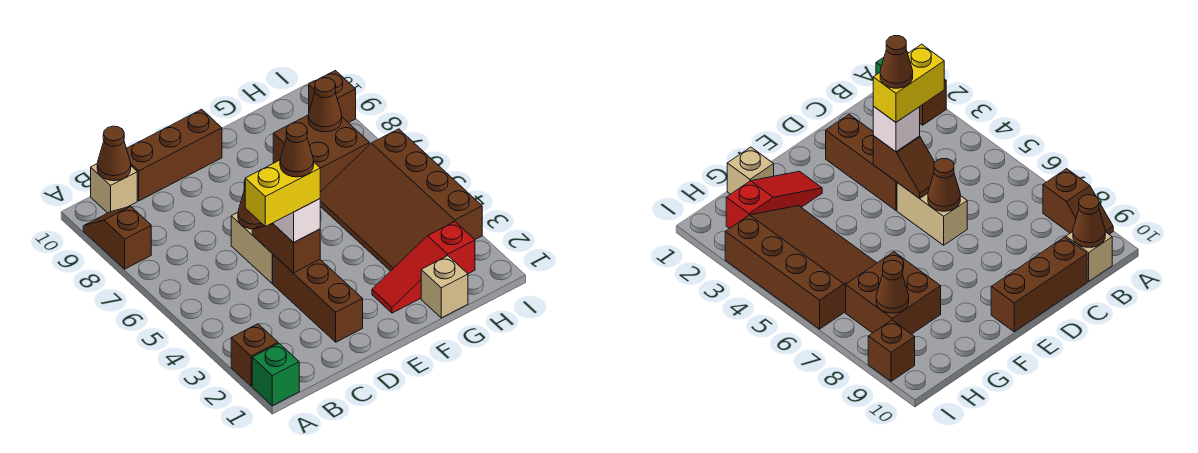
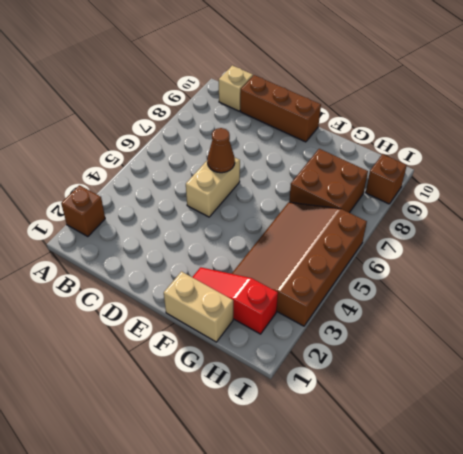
tan brick F1:G1 level 1 -> tan brick G1 level 1
none -> green brick A1 level 1
none -> brown slope A8:A9 level 1 top 8
none -> brown brick D2:D4 level 1

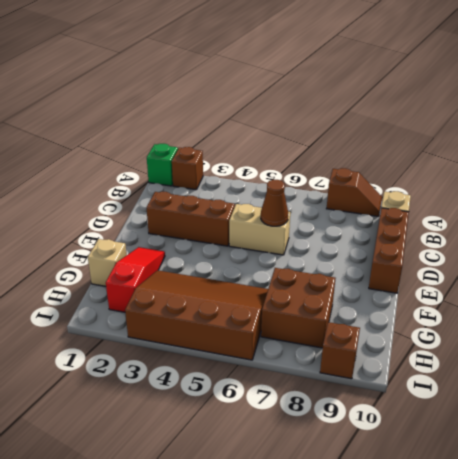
none -> brown cone B10 level 2
none -> brown slope D4:D5 level 2 top 4
none -> brown cone H8 level 2

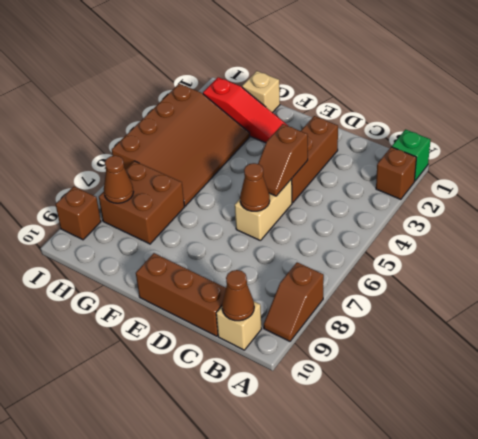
none -> white brick D4 level 3
none -> yellow brick C4:D4 level 4
none -> brown cone D4 level 5

